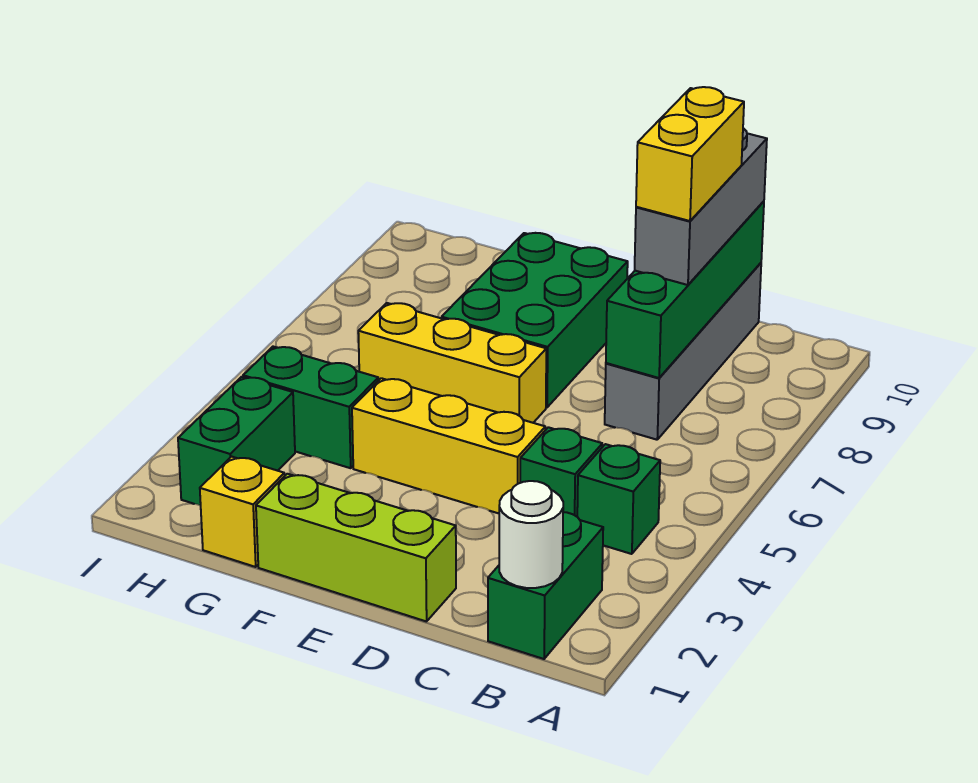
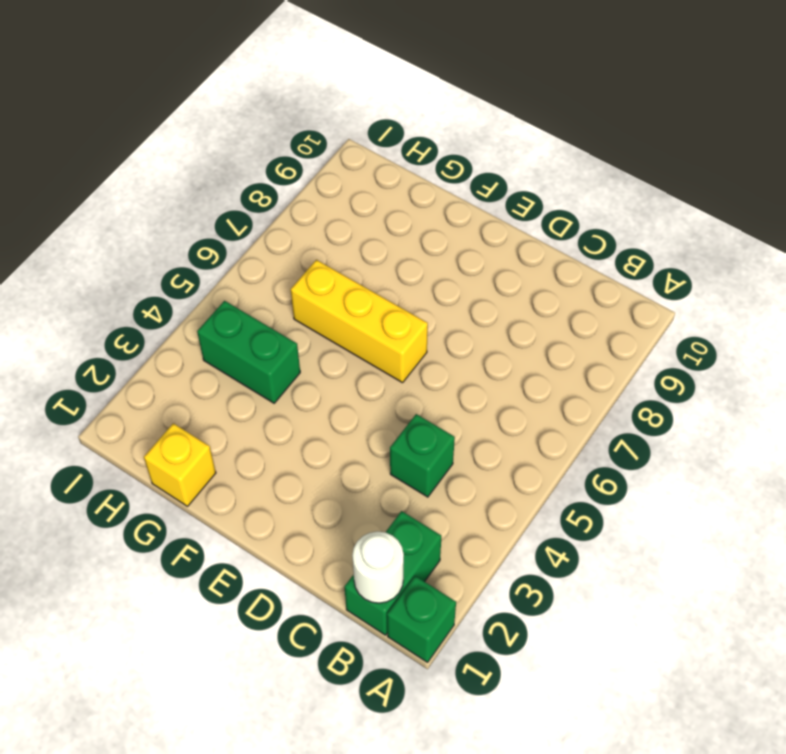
green brick A1 level 1 -> green brick B4 level 1
none -> grey brick C7:C10 level 1
none -> lime brick D1:F1 level 1
none -> yellow brick D4:F4 level 1

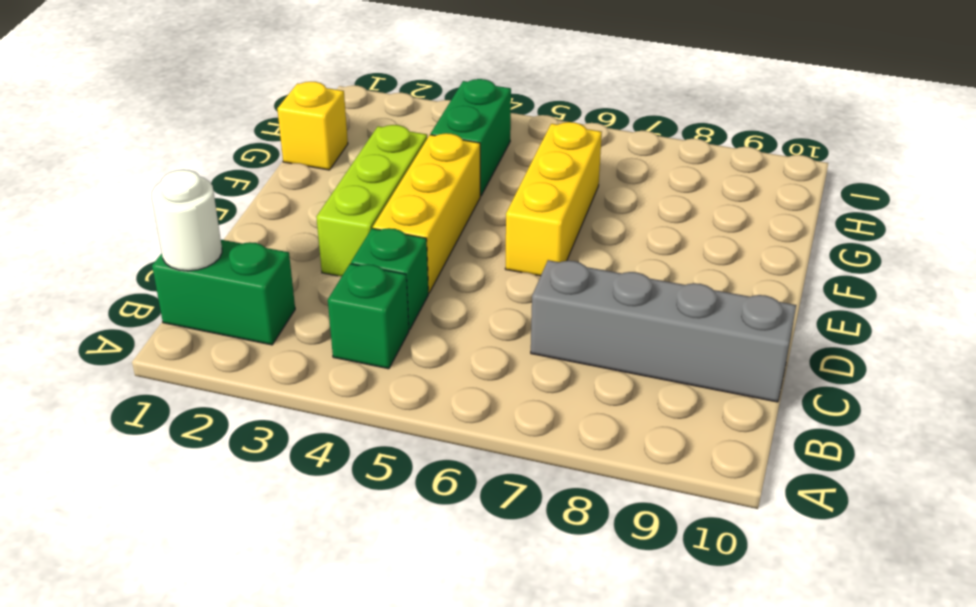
lime brick D3:F3 level 1 -> lime brick D1:F1 level 1
none -> green brick E7:F9 level 1
none -> green brick H2:H3 level 1
none -> green brick C7:C10 level 2

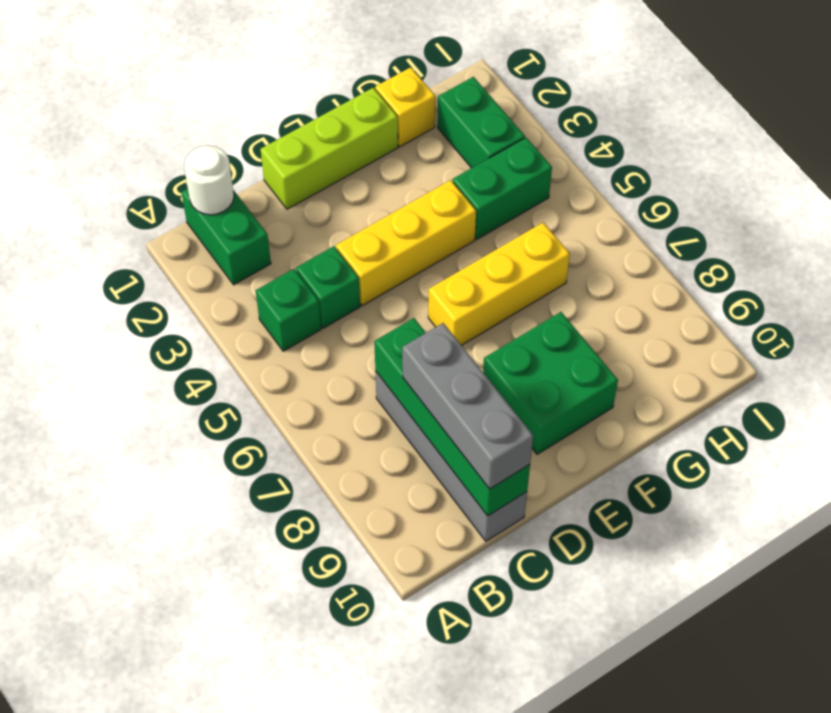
green brick E8:F9 level 1 -> green brick E7:F9 level 1
none -> yellow brick C8:C9 level 4

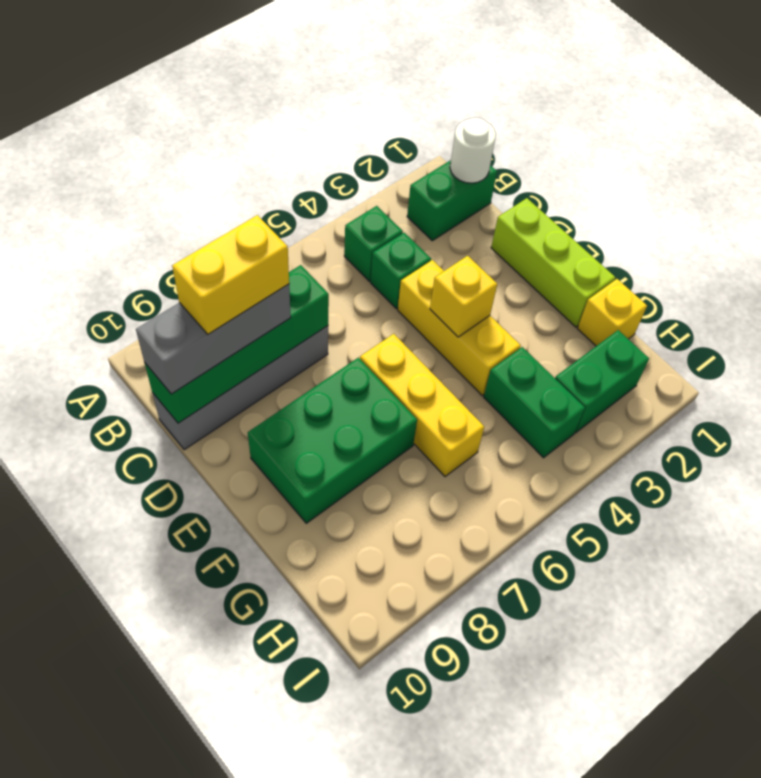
yellow brick E4 level 2 -> none

